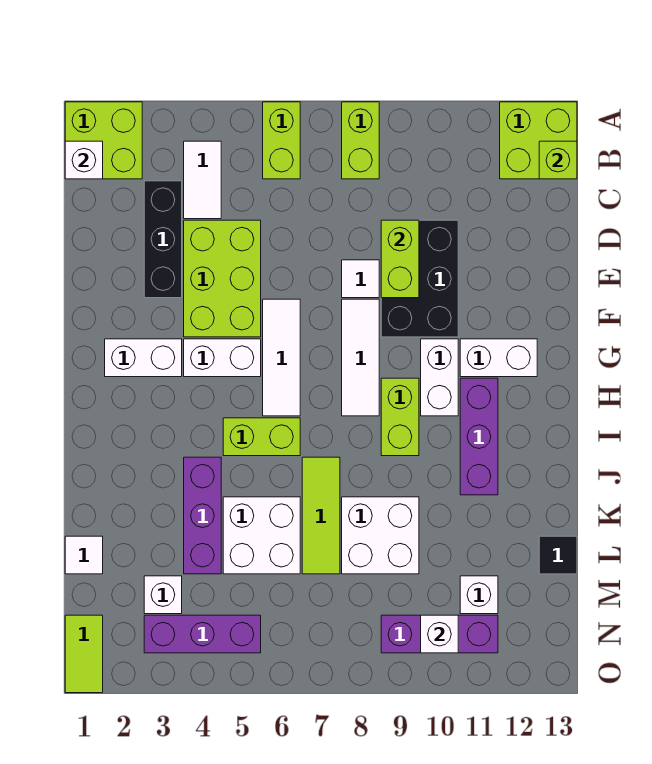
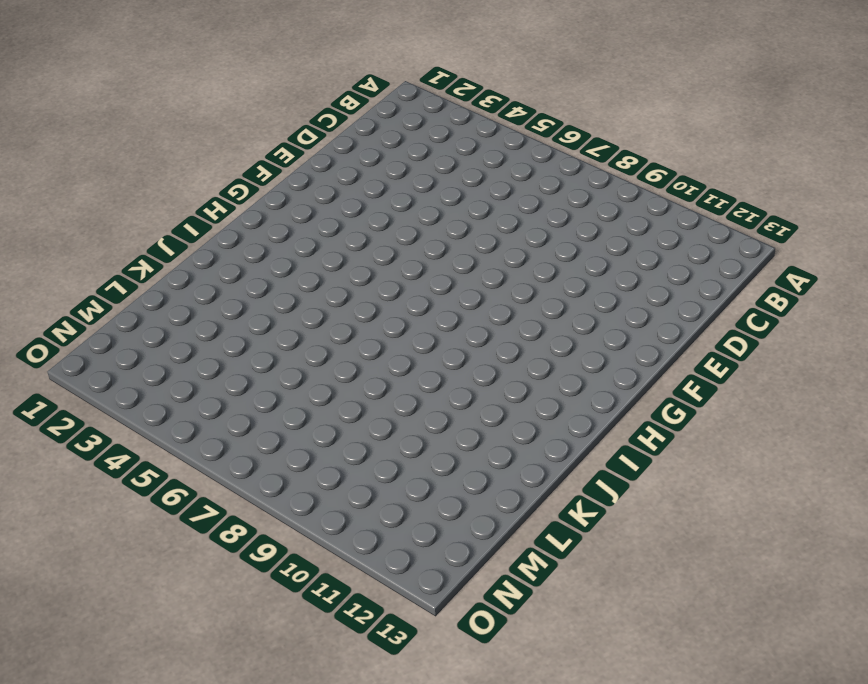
none -> lime brick A1:B2 level 1
none -> lime brick A6:B6 level 1
none -> lime brick A8:B8 level 1
none -> lime brick A12:B13 level 1

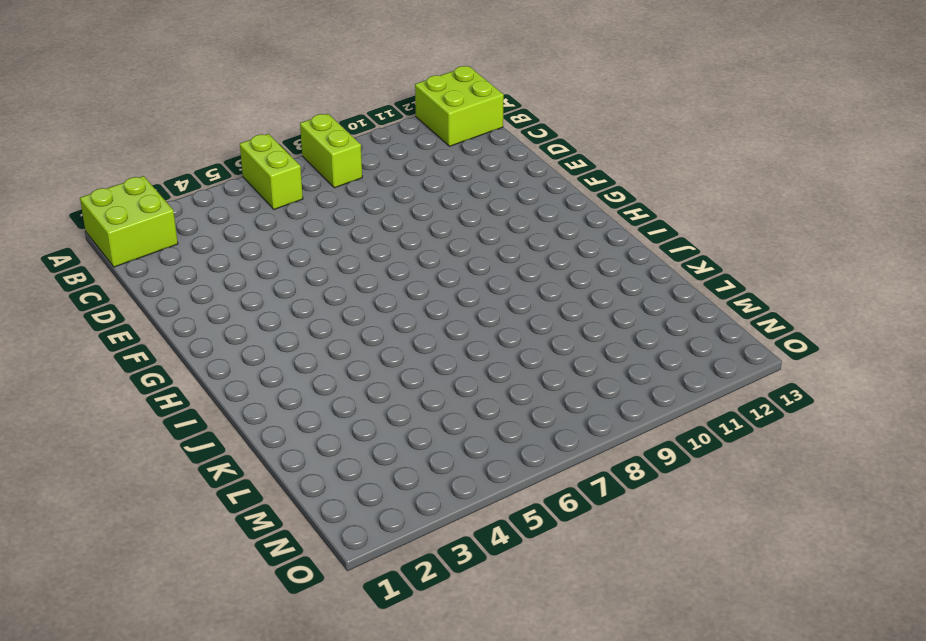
none -> white tile B4:C4 level 1
none -> black brick C3:E3 level 1
none -> lime brick D4:F5 level 1
none -> black brick D9:F10 level 1

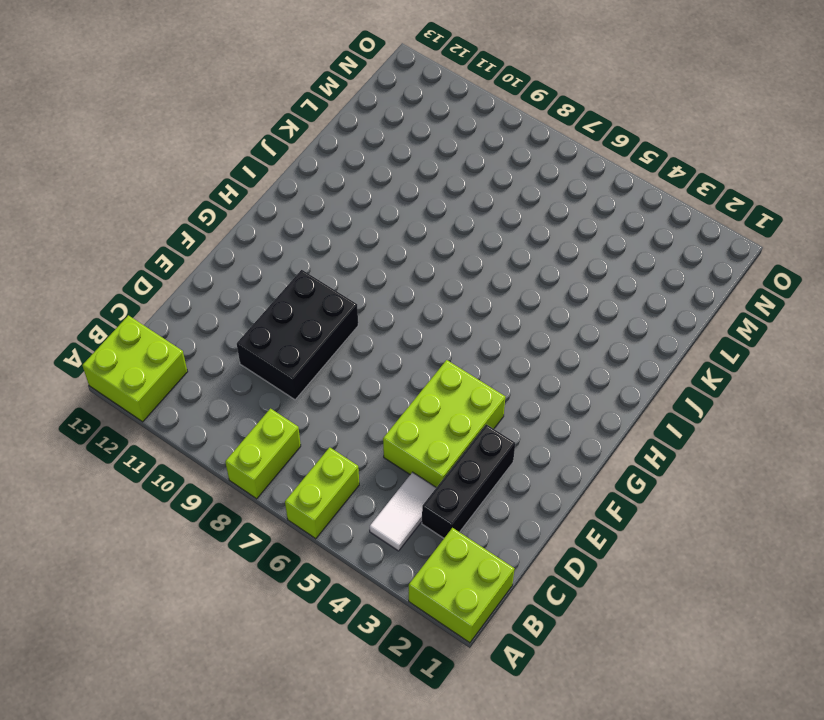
none -> white tile E8 level 1
none -> white tile F6:H6 level 1
none -> white tile F8:H8 level 1
none -> white brick G2:G3 level 1

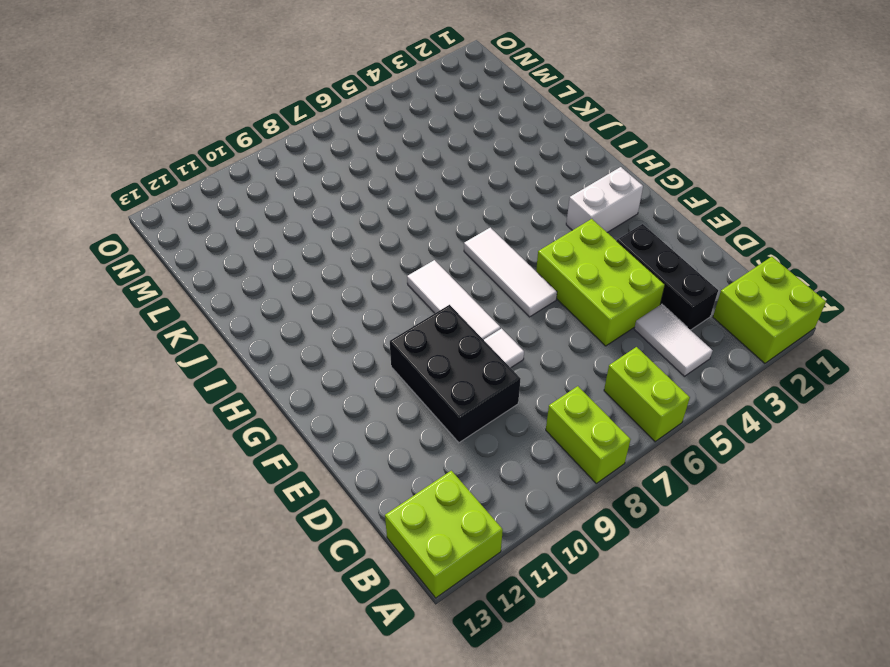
none -> white brick G4:G5 level 1
none -> white brick G10:H10 level 1
none -> white brick G11:G12 level 1
none -> lime brick H9:I9 level 1

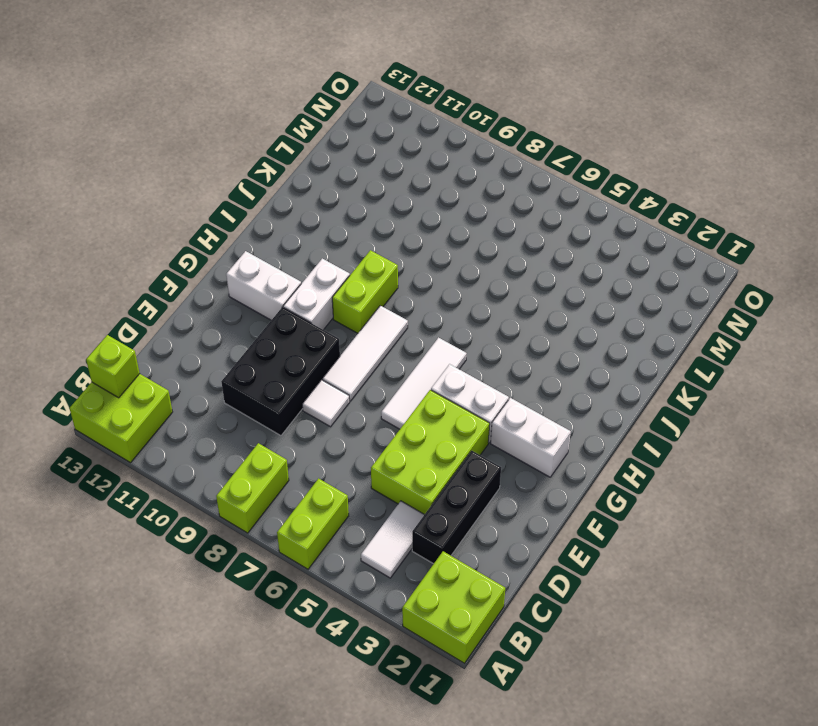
none -> purple brick H11:J11 level 1
none -> lime brick I5:I6 level 1
none -> purple brick J4:L4 level 1
none -> lime tile J7:L7 level 1

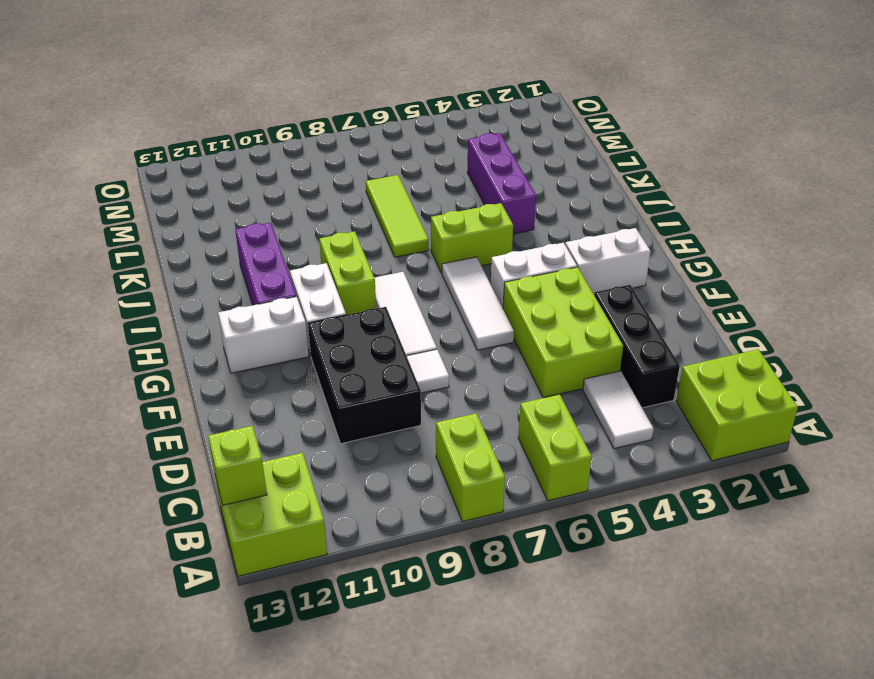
none -> white brick K5:L6 level 1
none -> white brick K8:L9 level 1
none -> white tile L1 level 1
none -> black tile L13 level 1

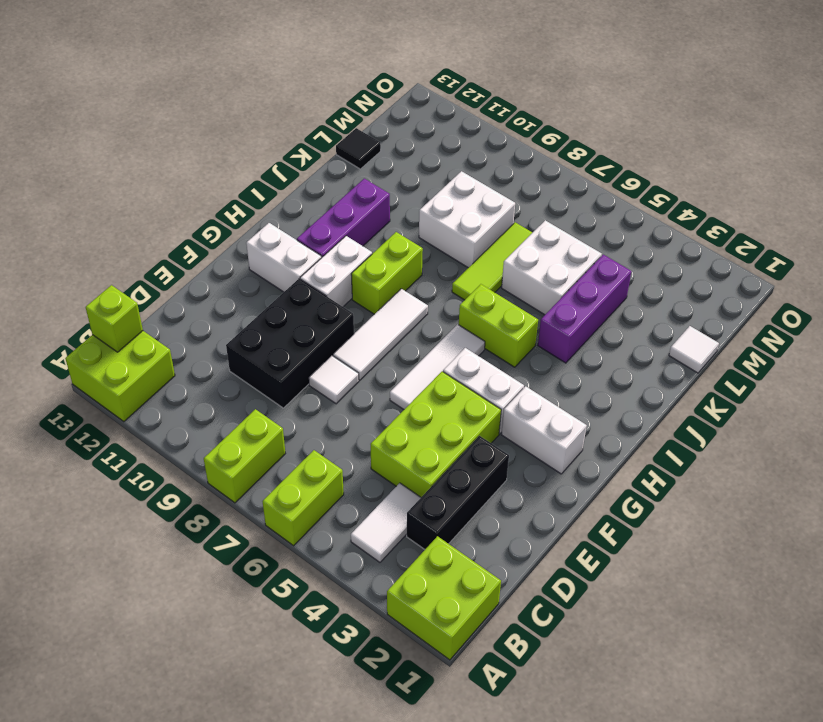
none -> white brick M3 level 1
none -> white brick M11 level 1
none -> lime tile N1:O1 level 1
none -> purple brick N3:N5 level 1

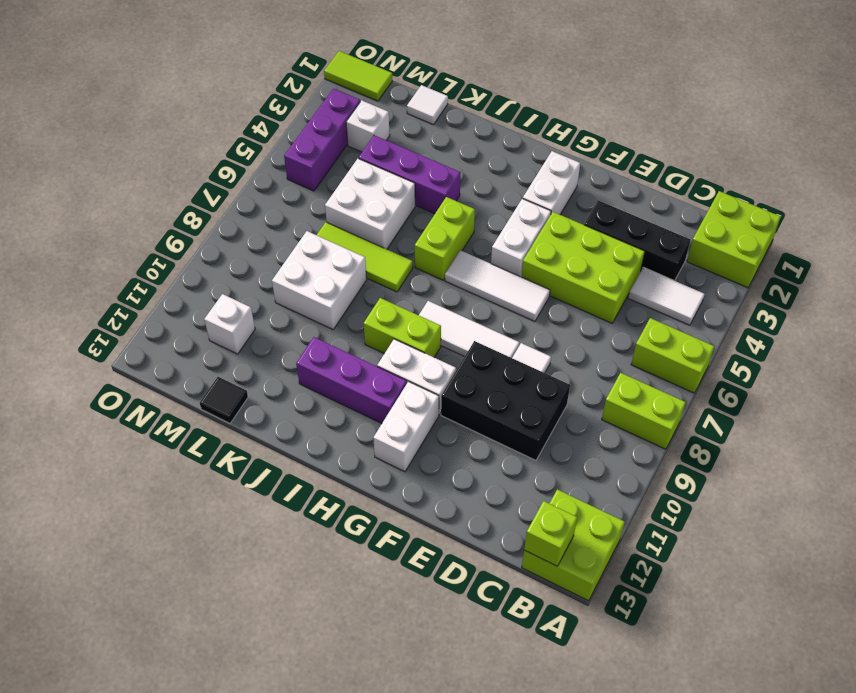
none -> purple brick N9:N11 level 1
none -> white brick B1 level 2
none -> lime brick D9:E9 level 2
none -> white brick N10 level 2

